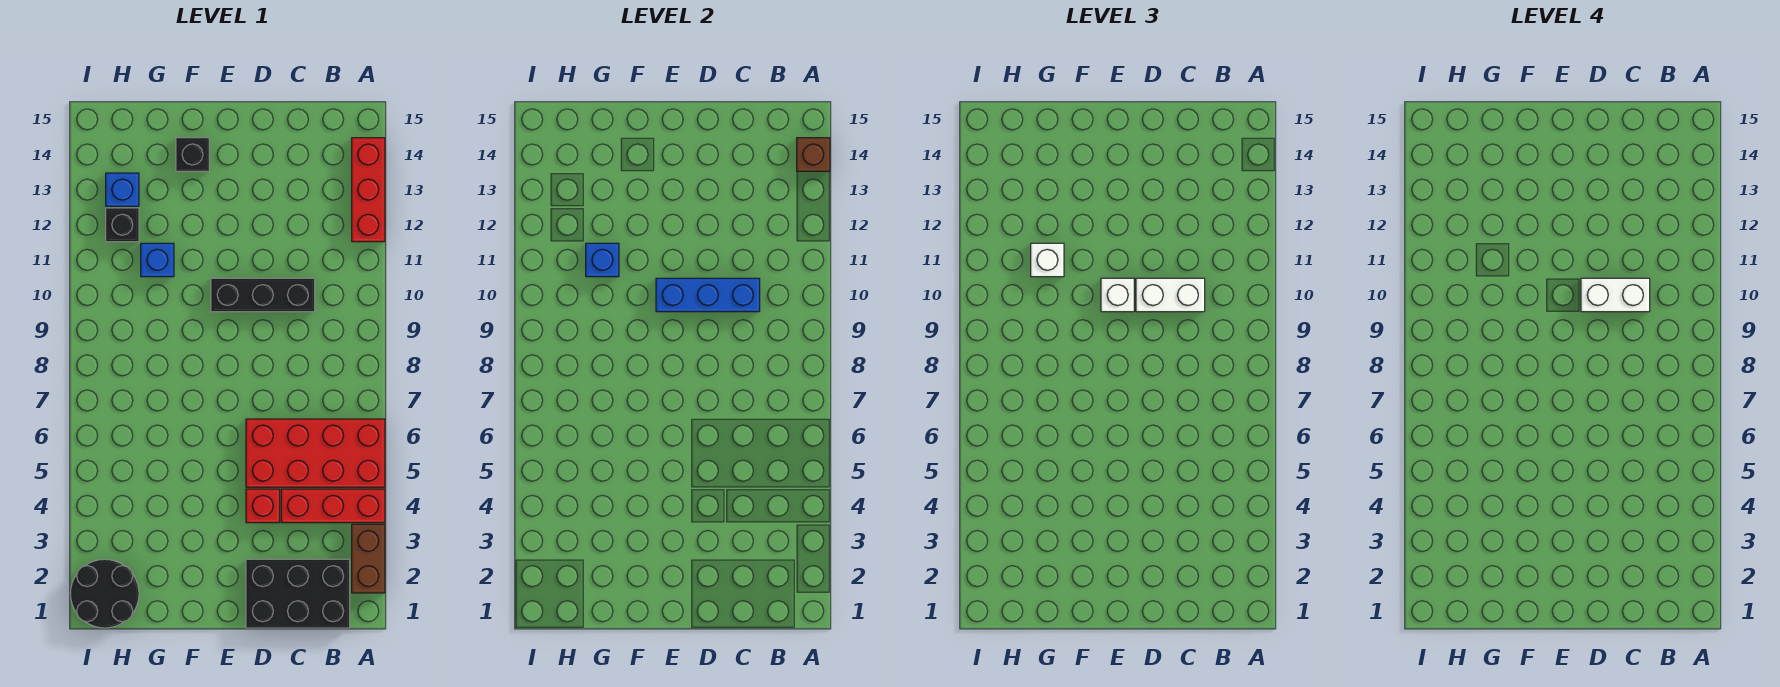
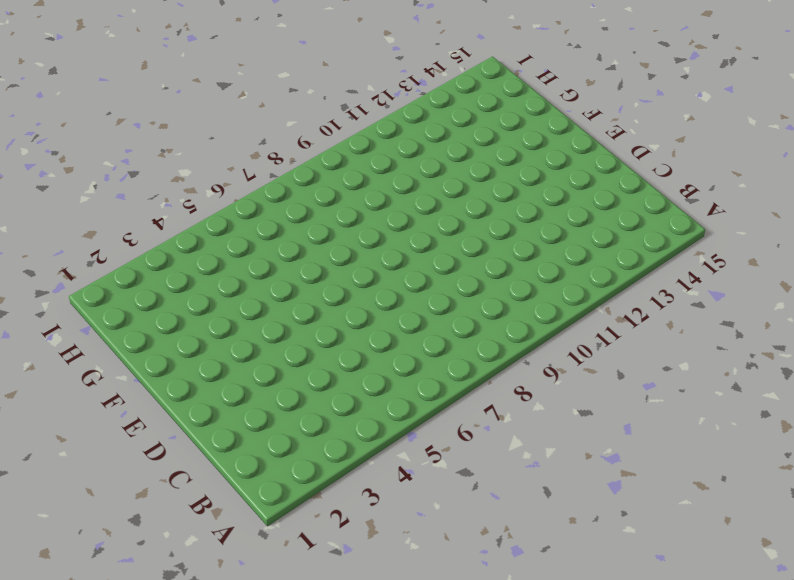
none -> brown brick A2:A3 level 1
none -> red brick A4:C4 level 1
none -> red brick A5:D6 level 1

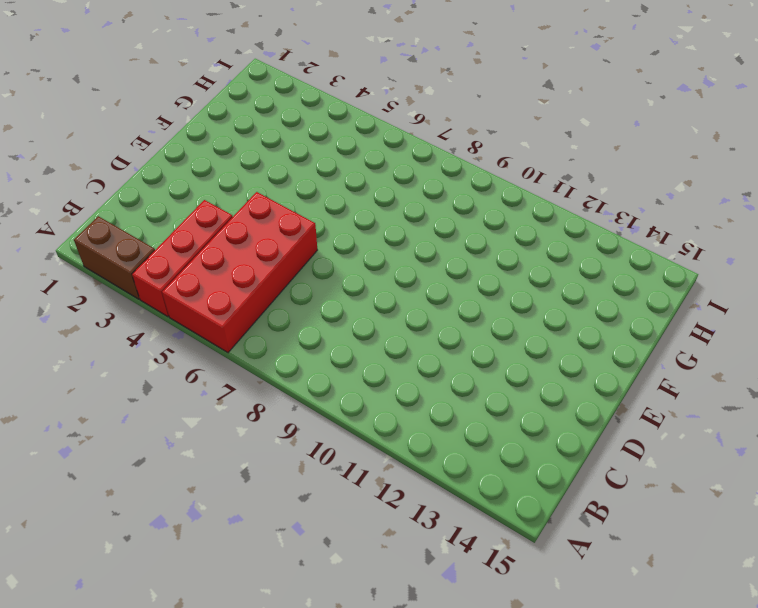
none -> red brick A12:A14 level 1
none -> black brick B1:D2 level 1
none -> black brick C10:E10 level 1

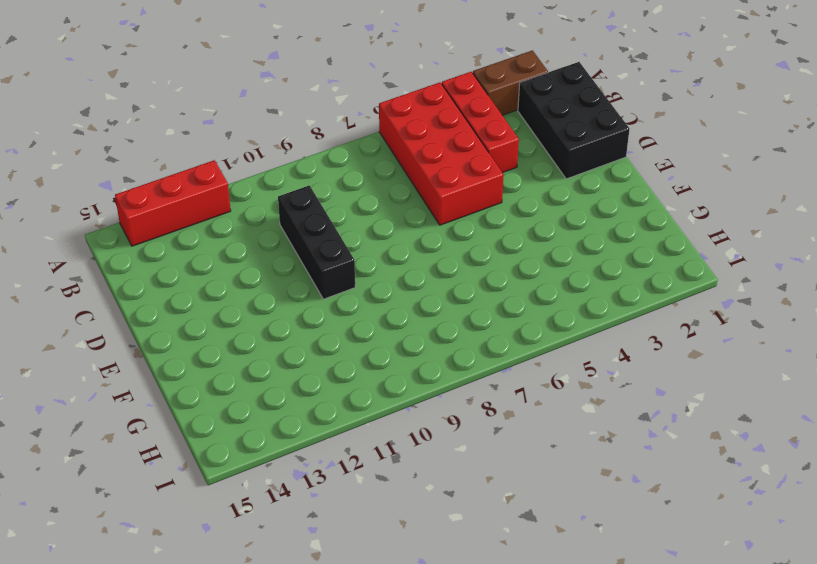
none -> red brick D4 level 1
none -> black brick F14 level 1
none -> blue brick G11 level 1

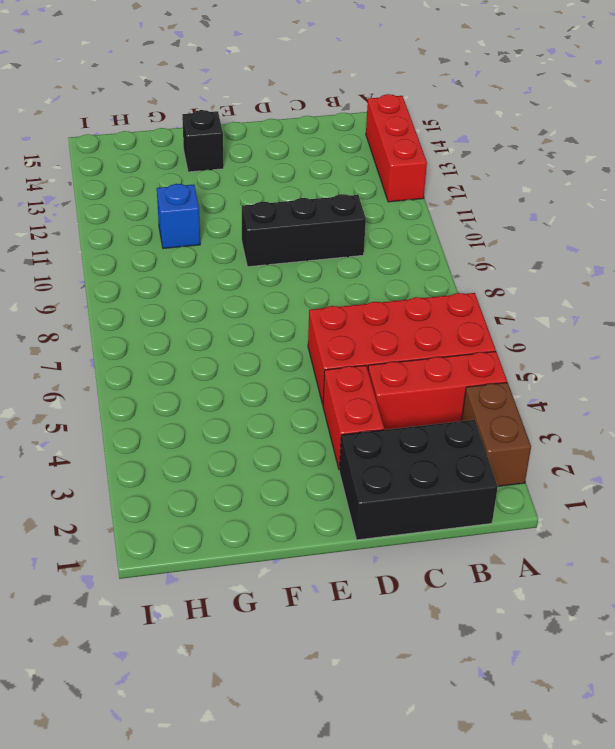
red brick D3:D4 level 1 -> red brick D4 level 1
none -> black round brick H1:I2 level 1
none -> black brick H12 level 1
none -> blue brick H13 level 1

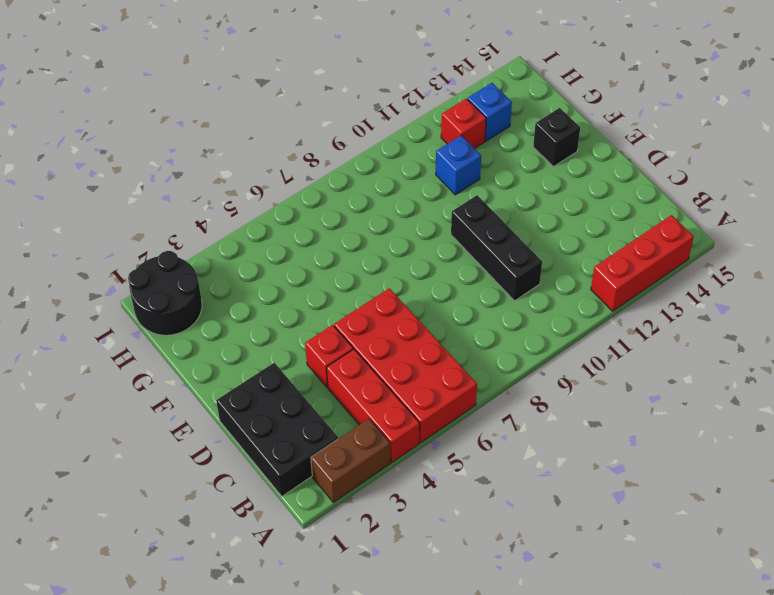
red brick H12 level 1 -> black brick H12 level 1
none -> brown brick A14 level 2
none -> blue brick C10:E10 level 2
none -> blue brick G11 level 2

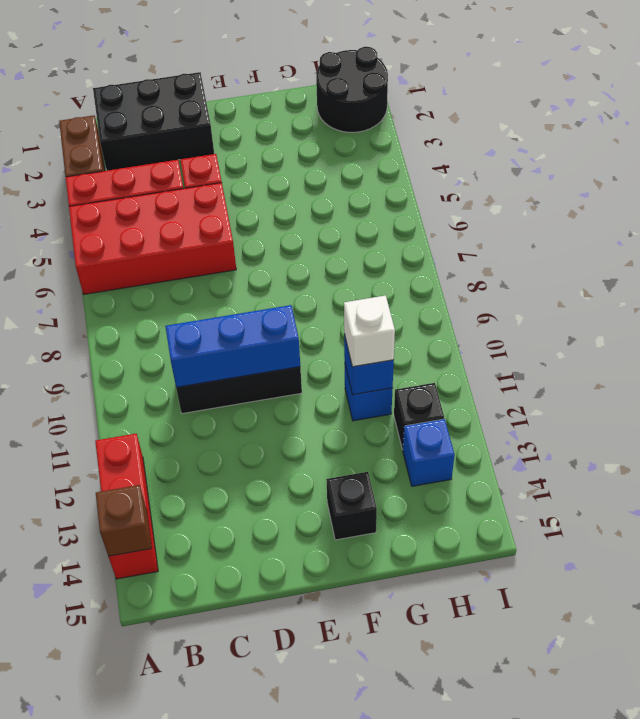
none -> white brick C10:D10 level 3
none -> white brick E10 level 3
none -> white brick C10:D10 level 4

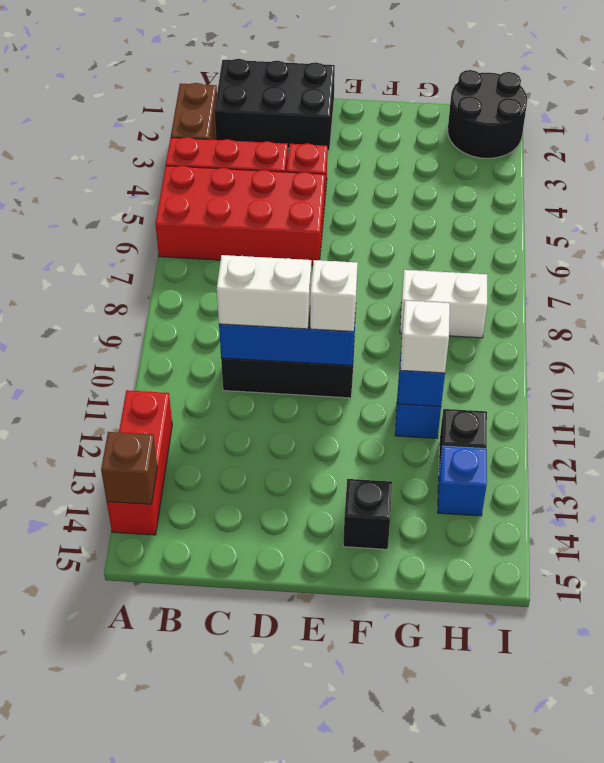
white brick G8:H8 level 1 -> white brick C10:D10 level 4

